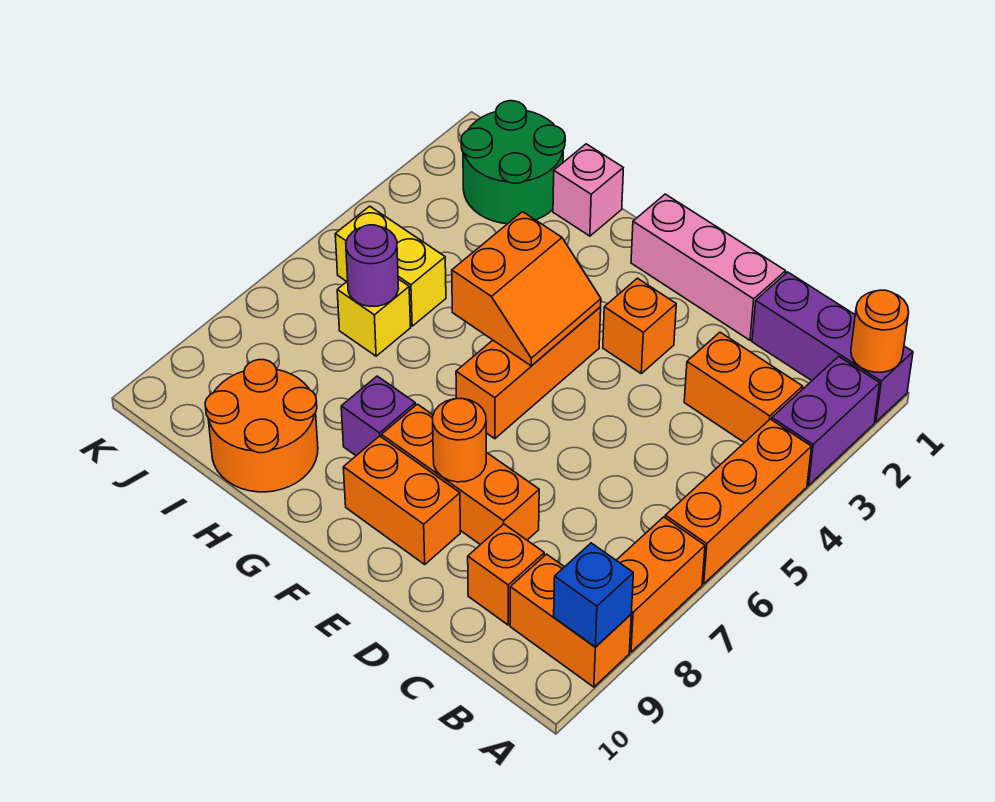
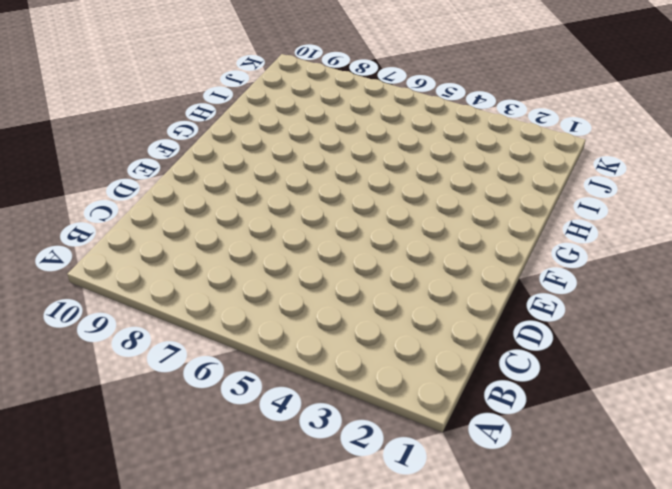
none -> purple brick A1:C1 level 1
none -> purple brick A2:A3 level 1
none -> orange brick A4:A6 level 1

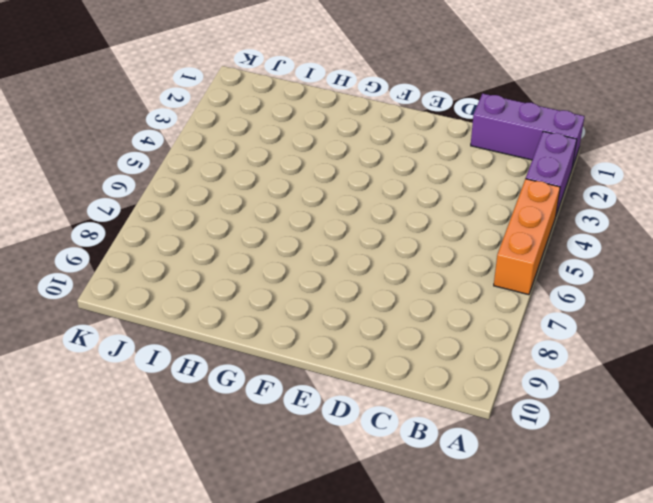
none -> orange brick A7:A8 level 1
none -> orange brick A9:B9 level 1
none -> orange brick B3:C3 level 1

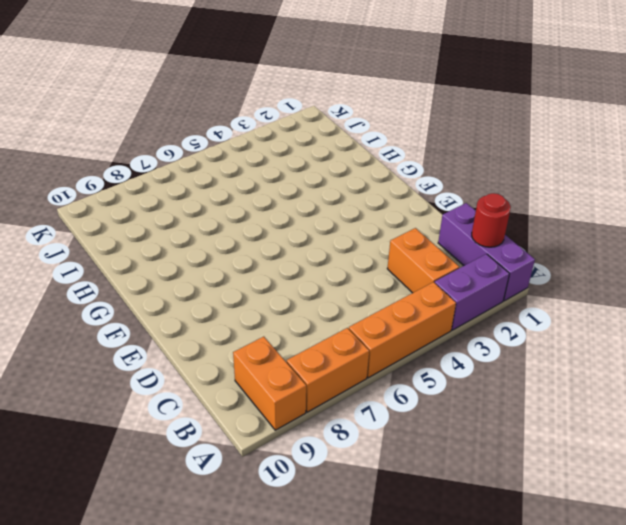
red round brick B1 level 2 -> none
none -> orange brick C9 level 1
none -> pink brick D1:F1 level 1
none -> orange brick D8:F8 level 1

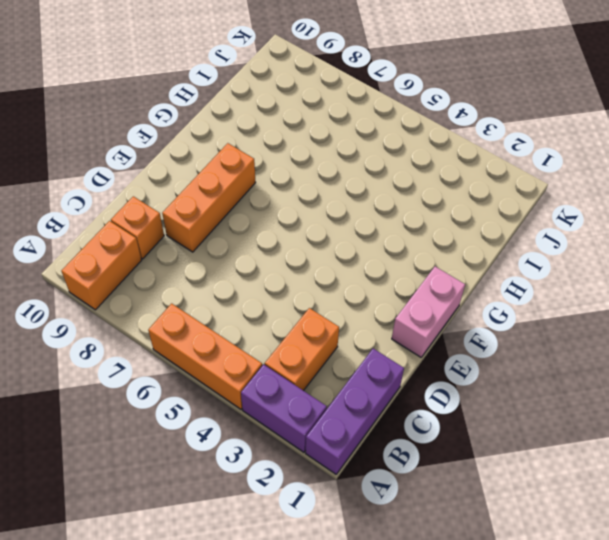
pink brick E1:F1 level 1 -> pink brick D1:F1 level 1
none -> orange brick A7:A8 level 1
none -> orange brick E3 level 1
none -> orange brick E9:F9 level 1

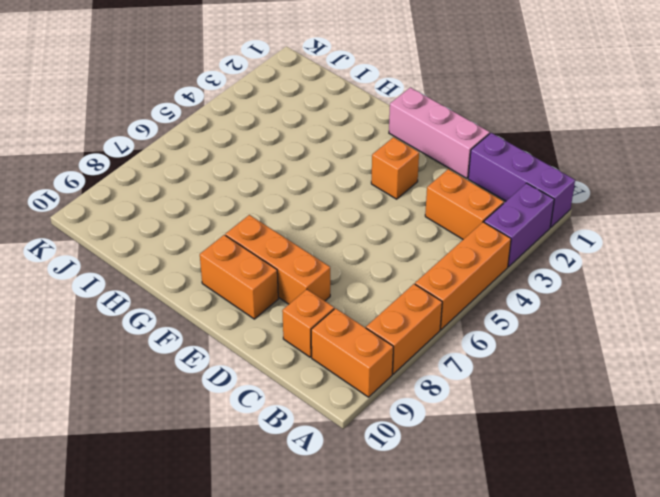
none -> orange brick F4:F6 level 1
none -> purple brick G8 level 1
none -> pink brick H1 level 1

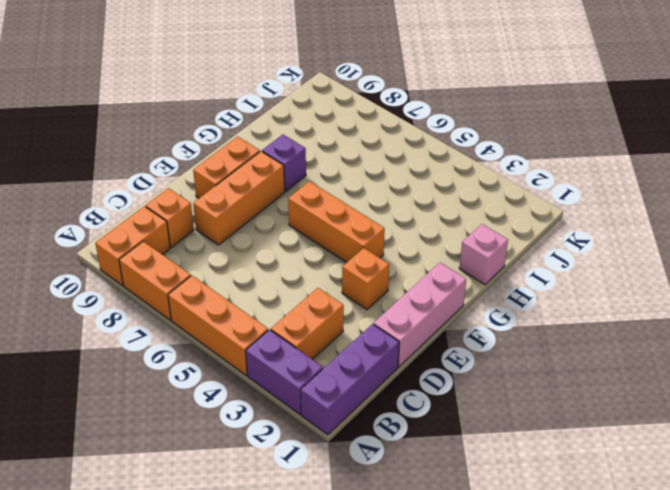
none -> orange round brick H9:I10 level 1
none -> green round brick I1:J2 level 1
none -> yellow brick I5:J5 level 1

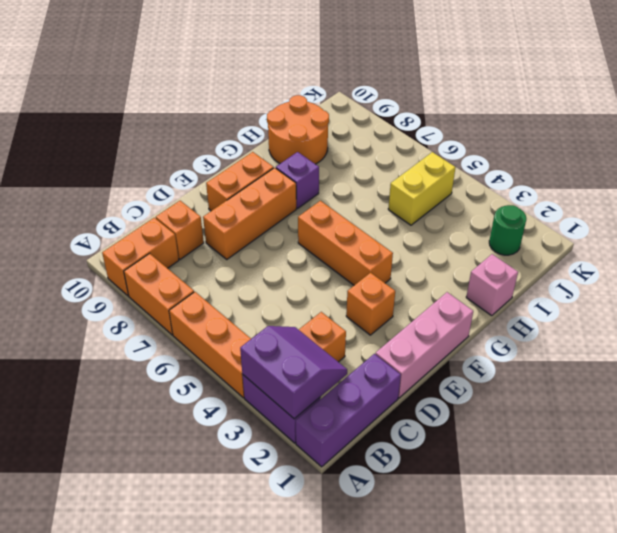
purple slope A2:B3 level 2 top A -> none
green round brick J2 level 1 -> green round brick I1:J2 level 1
none -> yellow brick I6 level 1
none -> orange round brick A1 level 2
none -> blue brick A9 level 2

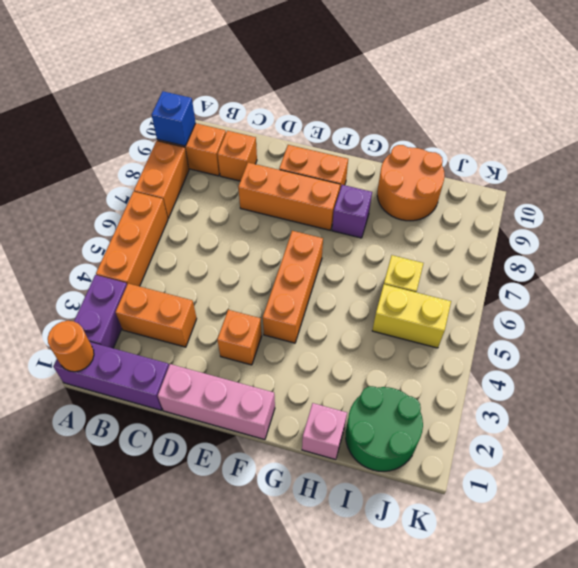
none -> orange round brick E8 level 2
none -> orange slope F4:G5 level 2 top G
none -> purple round brick I6 level 2

